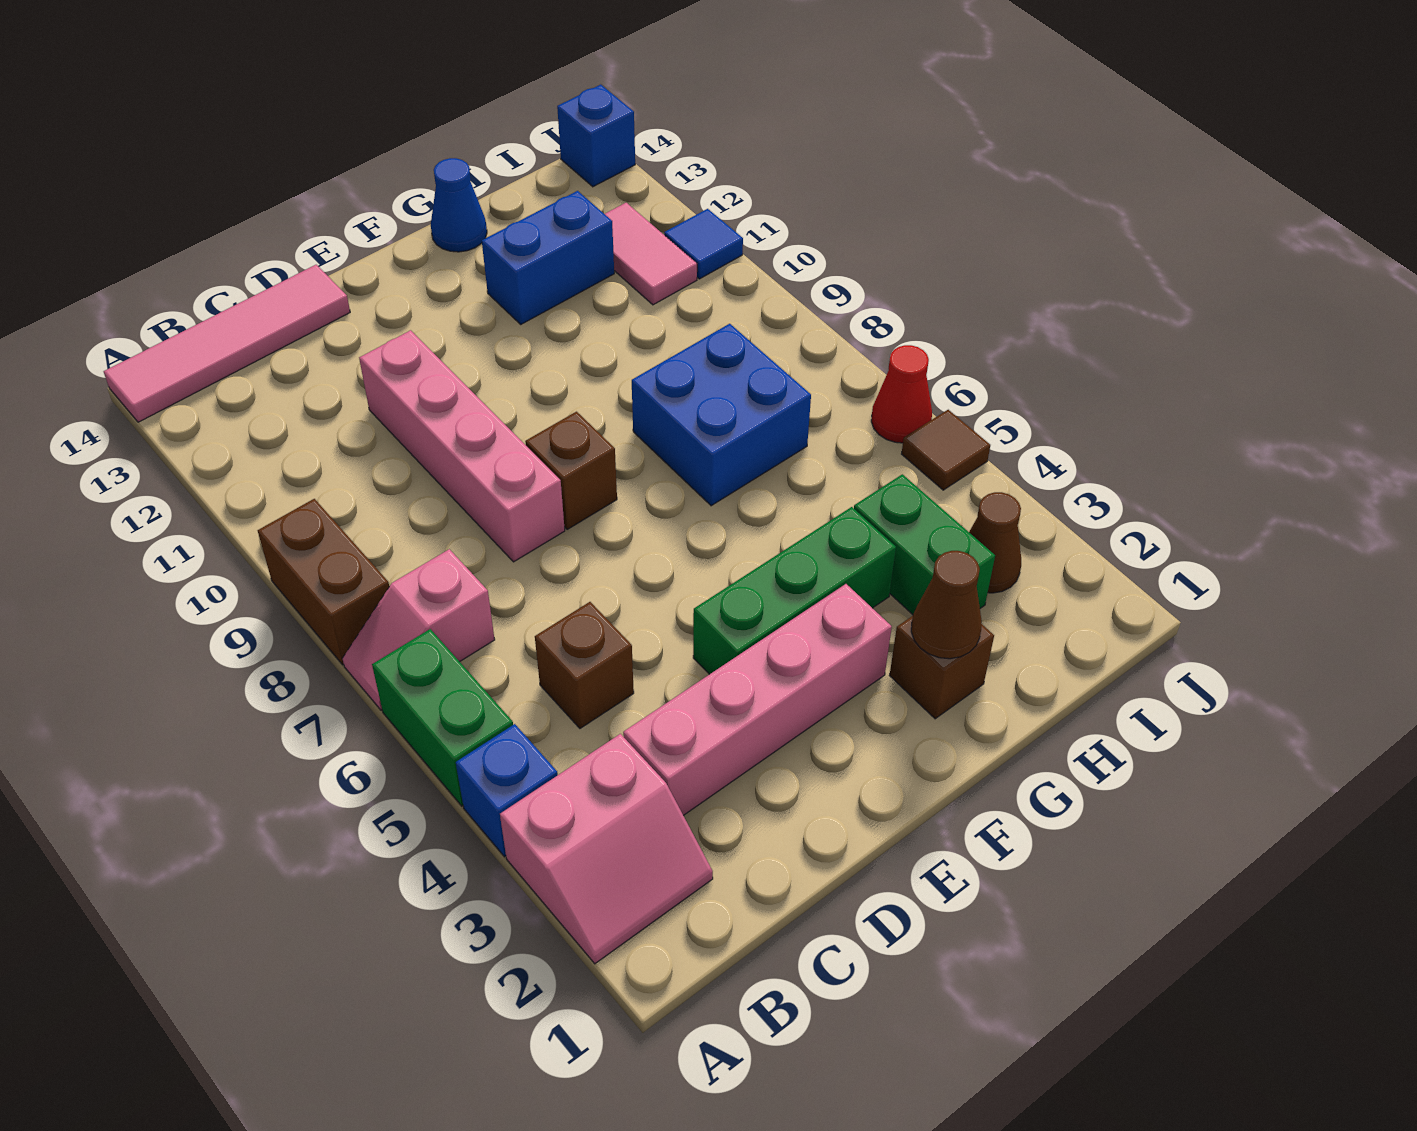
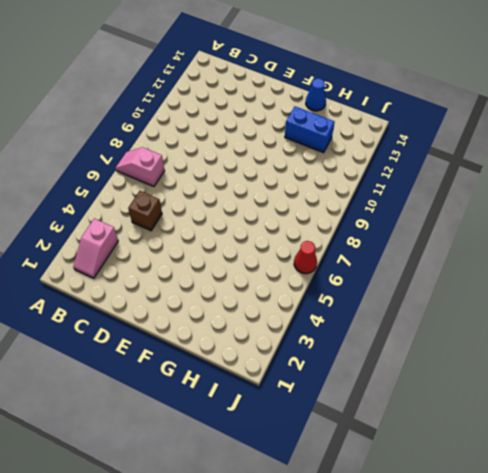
pink slope B2:B3 level 1 top 3 -> pink slope A2:B3 level 1 top 3
none -> blue brick A4 level 1
none -> green brick A5:A6 level 1
none -> brown brick A8:A9 level 1

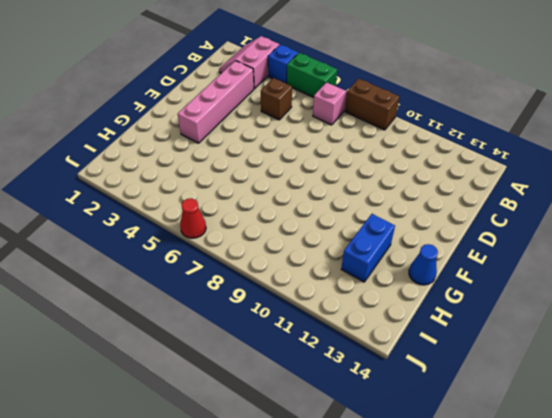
none -> pink tile A14:D14 level 1
none -> pink brick D8:D11 level 1
none -> green brick E4:G4 level 1

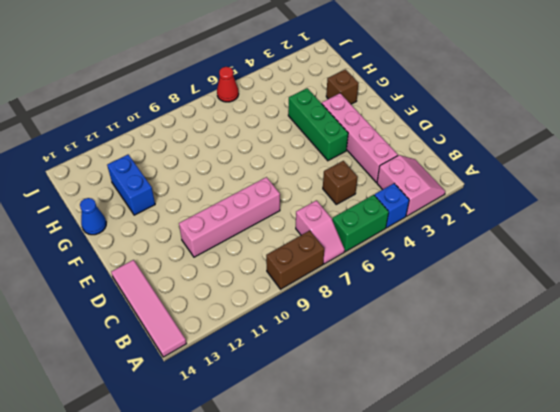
none -> brown brick E8 level 1
none -> blue brick G7:H8 level 1
none -> green brick H3:H4 level 1

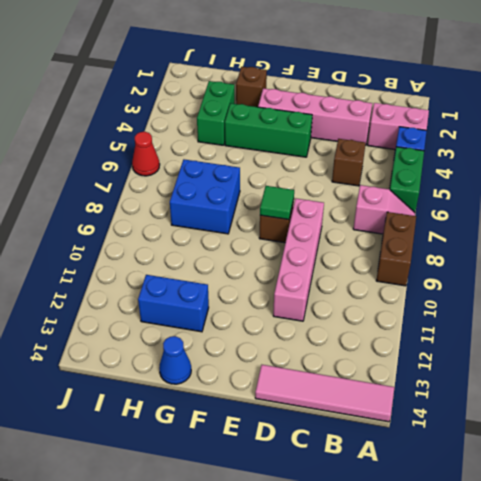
green tile E8 level 2 -> none
none -> brown cone I3 level 1
none -> pink tile I11:I12 level 1
none -> brown tile J5 level 1

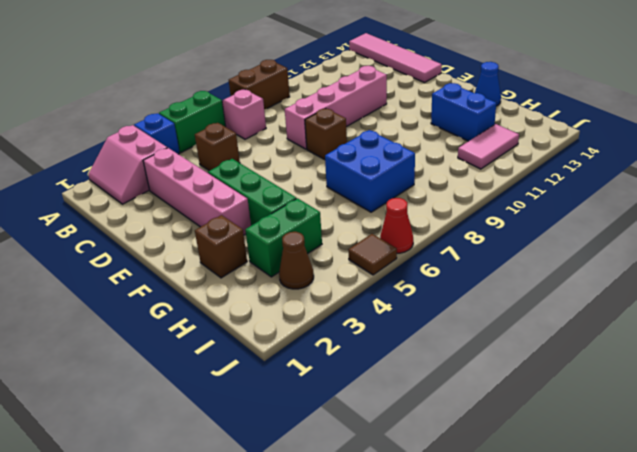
none -> blue tile J11 level 1
none -> blue brick J14 level 1
none -> brown cone G2 level 2

